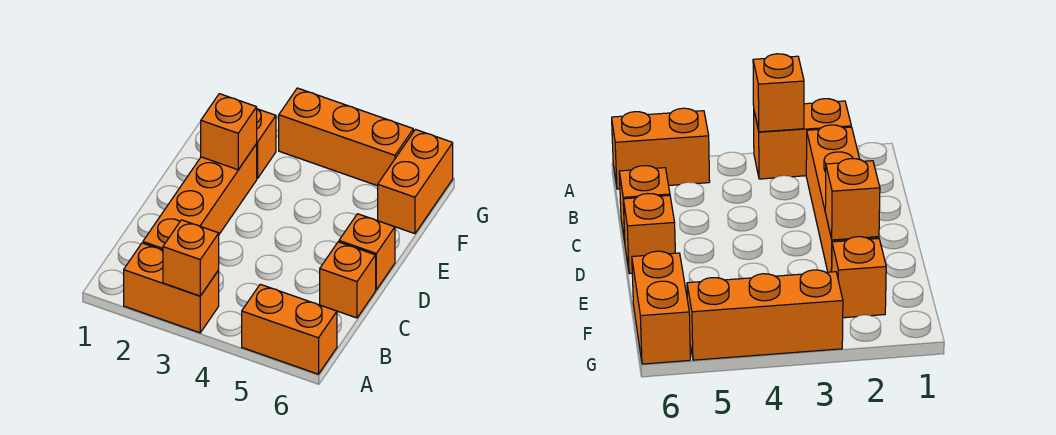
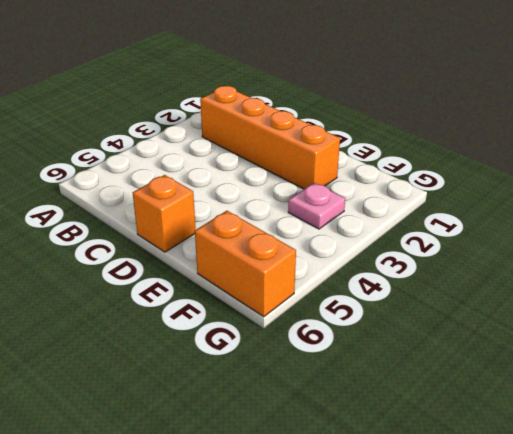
pink plate F3 level 1 -> none
none -> orange brick A2:A3 level 1
none -> orange brick A5:A6 level 1

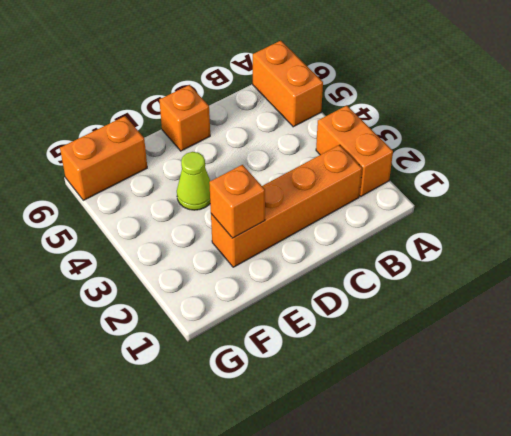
lime cone E4 level 1 -> none
none -> orange brick C6 level 1
none -> orange brick F2 level 1

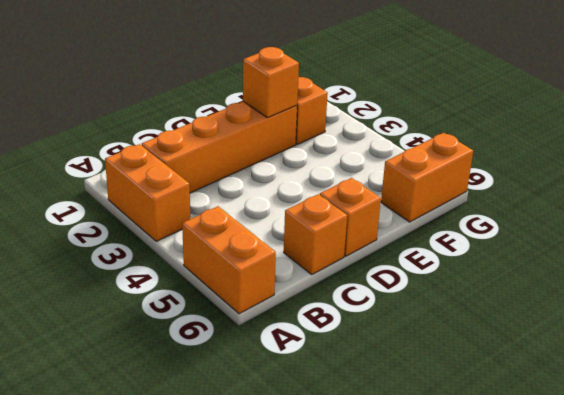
none -> orange brick G3:G5 level 1
none -> orange brick A3 level 2

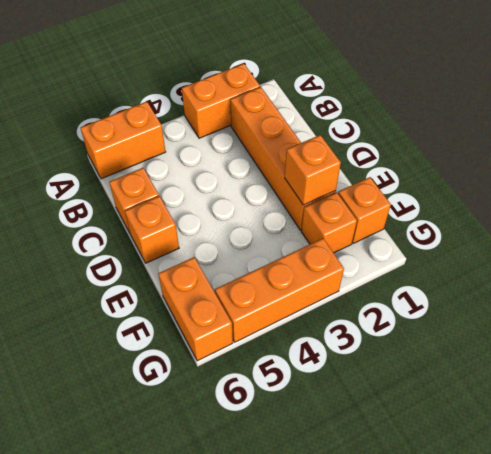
orange brick F1 level 1 -> orange brick A3 level 2

